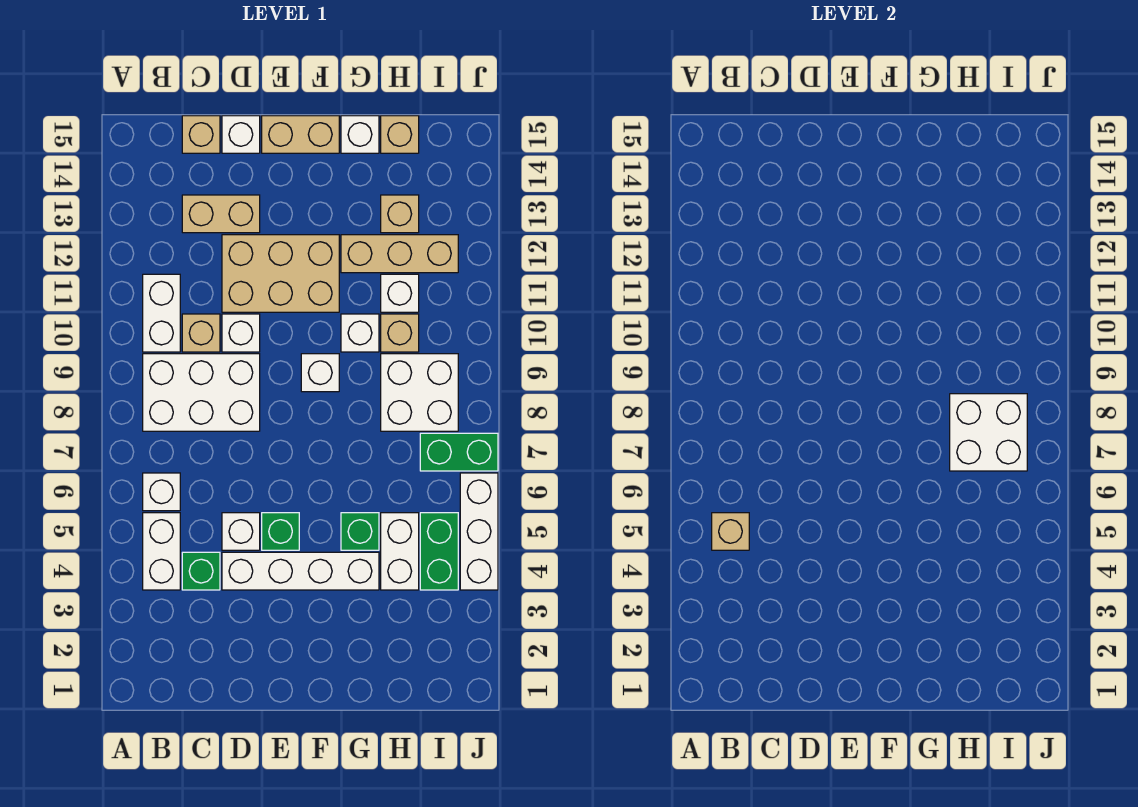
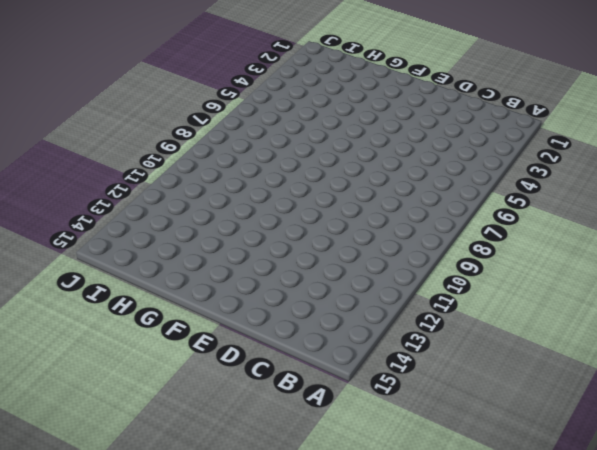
none -> white brick B4:B5 level 1
none -> white brick B6 level 1
none -> white brick B8:D9 level 1
none -> white brick B10:B11 level 1

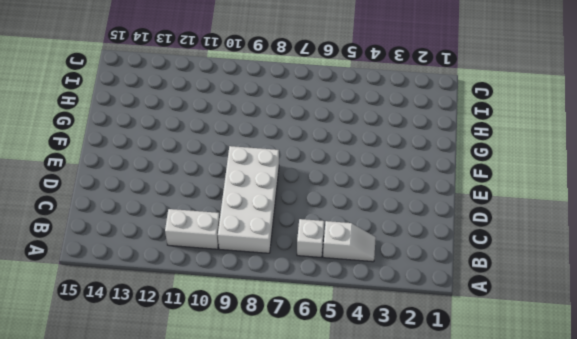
white slope B4:B5 level 1 top 5 -> white brick B4:B5 level 1
white brick B8:E9 level 1 -> white brick B8:D9 level 1
none -> green brick C4 level 1
none -> tan brick C10 level 1
none -> tan brick C13:D13 level 1
none -> tan brick C15 level 1

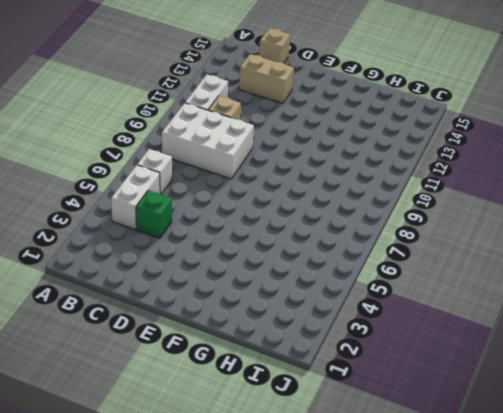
none -> white brick D4:G4 level 1
none -> white brick D5 level 1
none -> white brick D10 level 1
none -> tan brick D11:F12 level 1

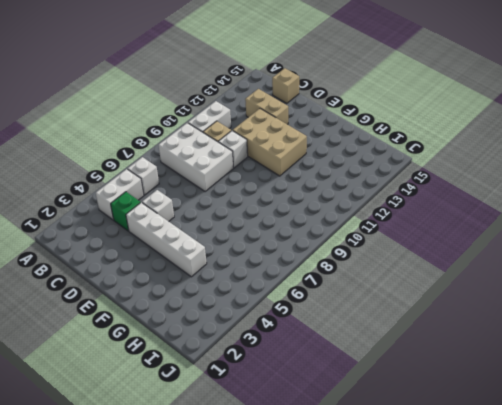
none -> white brick D15 level 1
none -> green brick E5 level 1
none -> tan brick E15:F15 level 1
none -> white brick F9 level 1

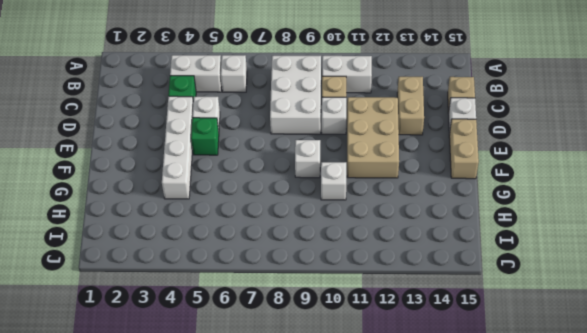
none -> green brick G5 level 1
none -> tan brick G12:I12 level 1
none -> white brick G15 level 1
none -> white brick H4:H5 level 1

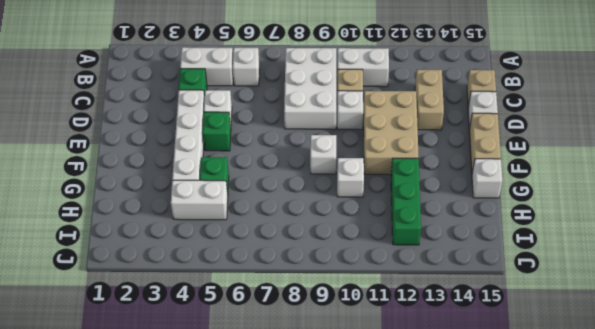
green brick G12:I12 level 1 -> tan brick G12:I12 level 1
none -> white brick H8:I9 level 1
none -> tan brick H10 level 1
none -> white brick H11 level 1
none -> tan brick H13 level 1

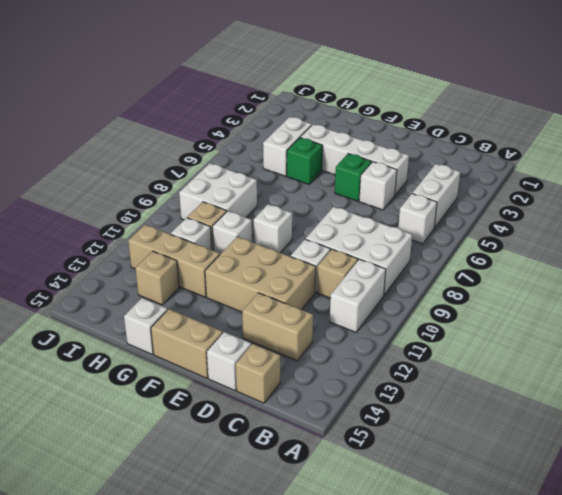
none -> green brick C4 level 1
none -> tan brick H15 level 1
none -> green brick I4:I5 level 1
none -> green brick I7:J7 level 1

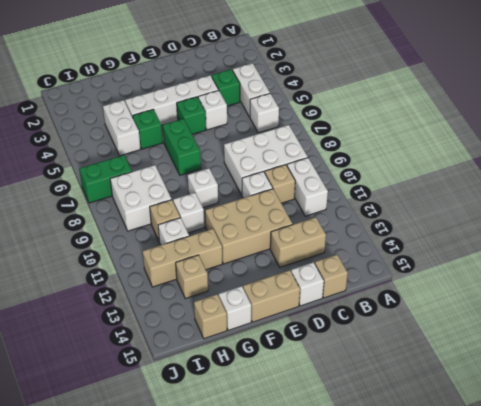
green brick F6:F7 level 1 -> green brick I4:I5 level 1
none -> white brick J4:J6 level 1
none -> tan brick B5 level 2
none -> white brick H7:I8 level 2

